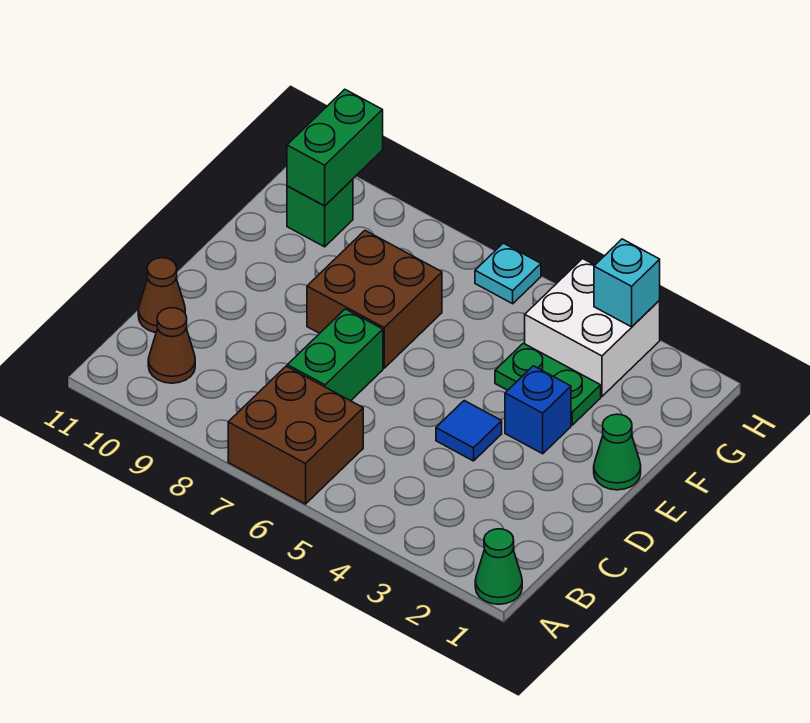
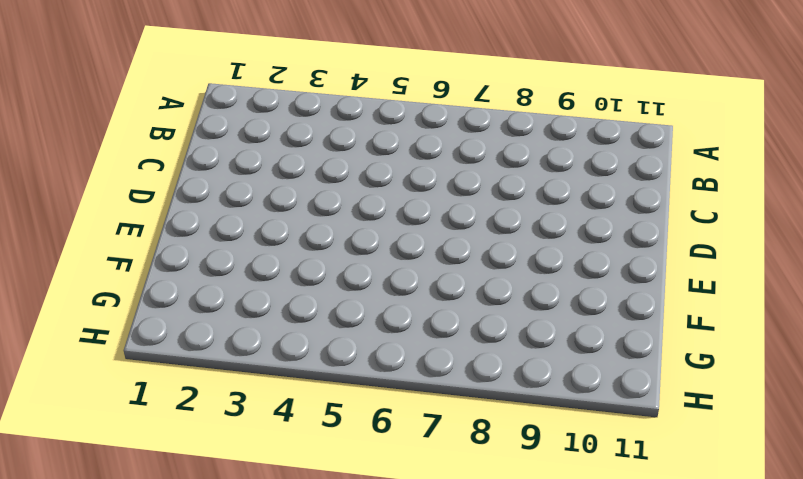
none -> green cone A1 level 1
none -> brown brick A6:B7 level 1
none -> brown cone B10 level 1

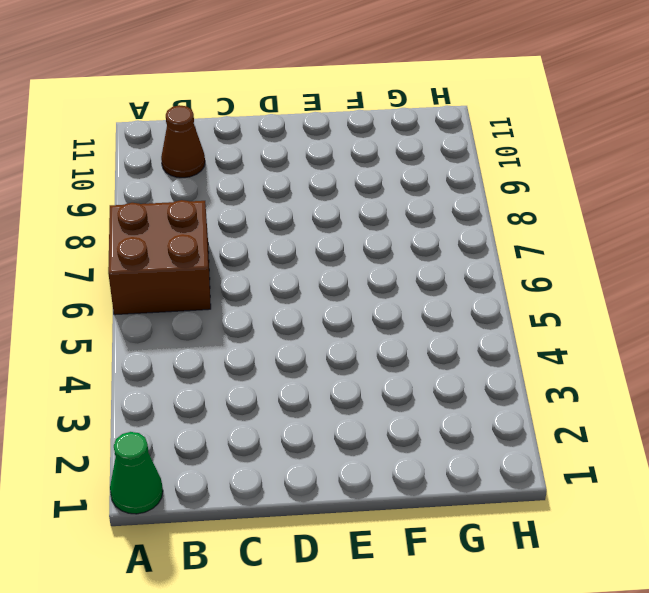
none -> green brick C7:D7 level 1
none -> brown cone C11 level 1
none -> blue tile D4 level 1

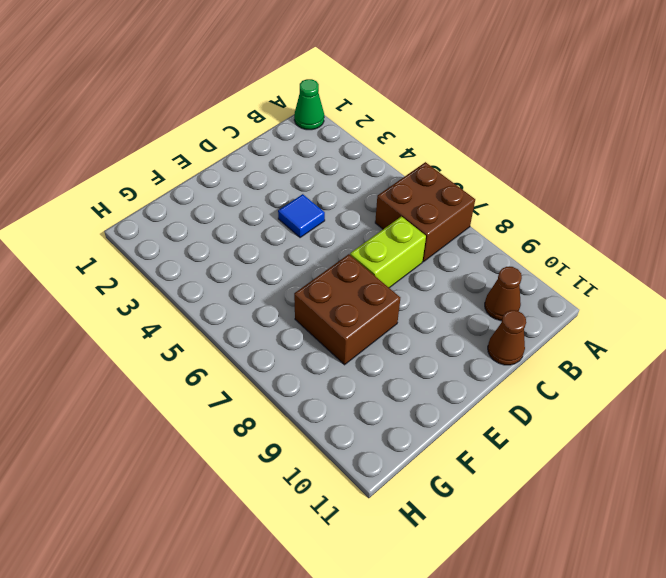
lime brick C7:D7 level 1 -> green brick C7:D7 level 1
none -> green cone E1 level 1
none -> blue brick E3 level 1
none -> green plate F3:F4 level 1

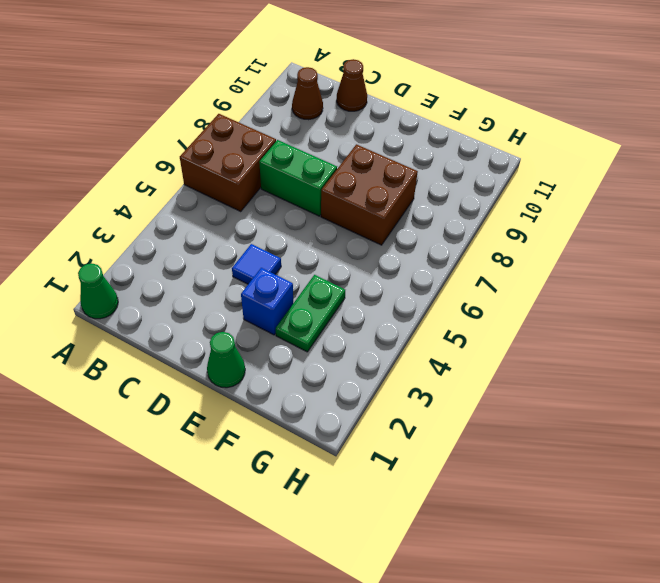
none -> white brick G3:H4 level 1
none -> green brick G10 level 1
none -> cyan plate H6 level 1

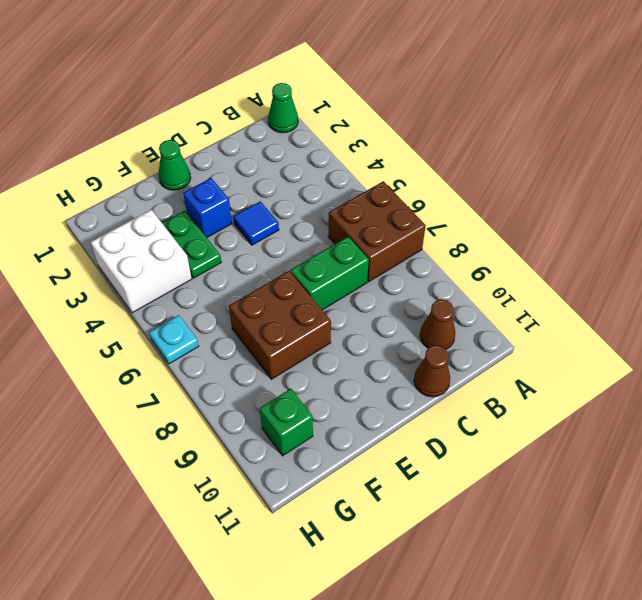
none -> green brick G10:H10 level 2
none -> cyan brick H3 level 2

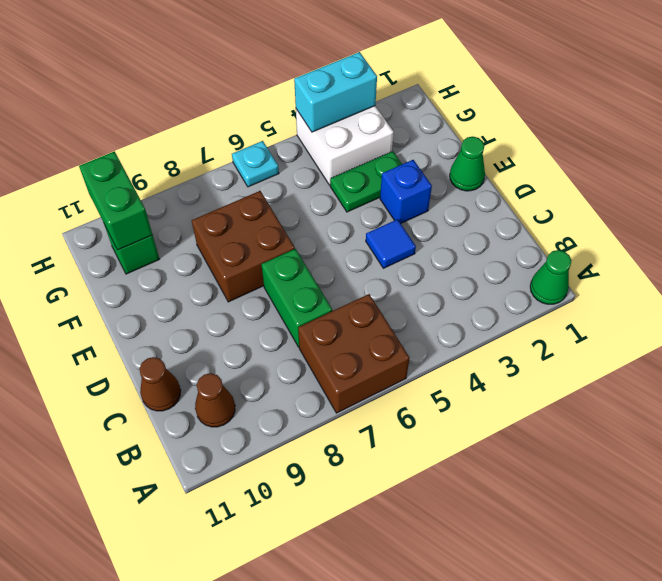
cyan brick H3:H4 level 2 -> cyan brick H3 level 2

